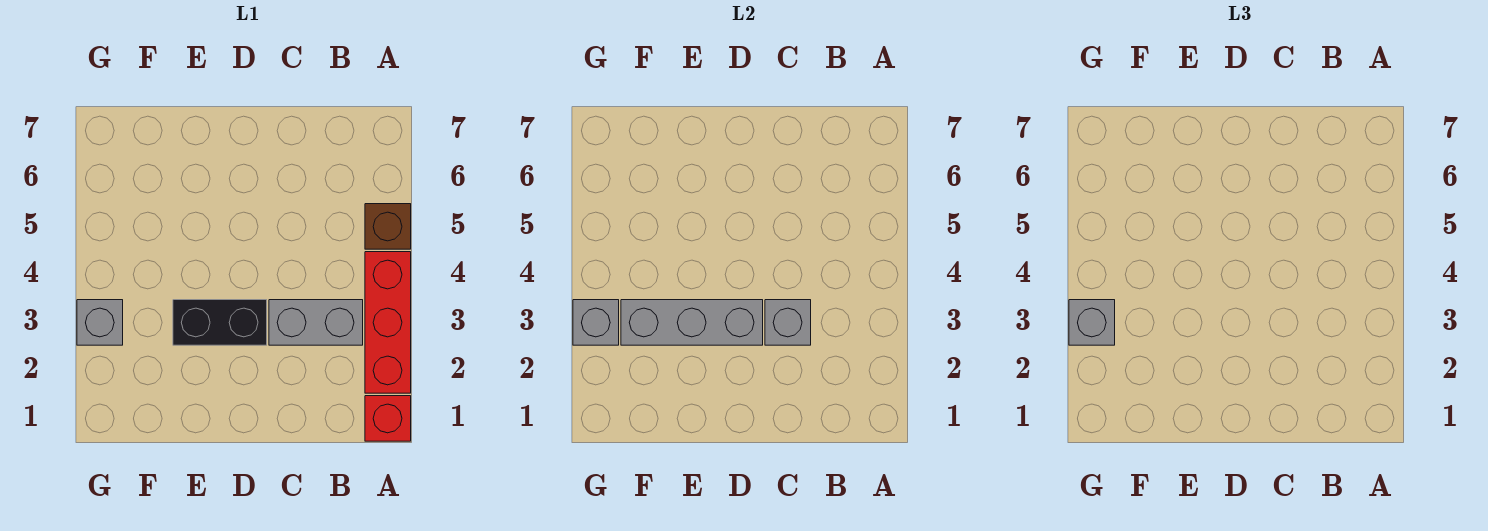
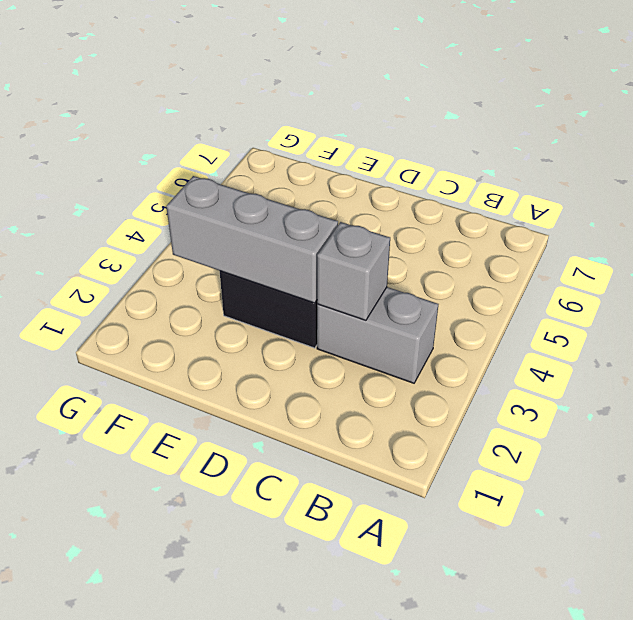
none -> red brick A1 level 1
none -> red brick A2:A4 level 1

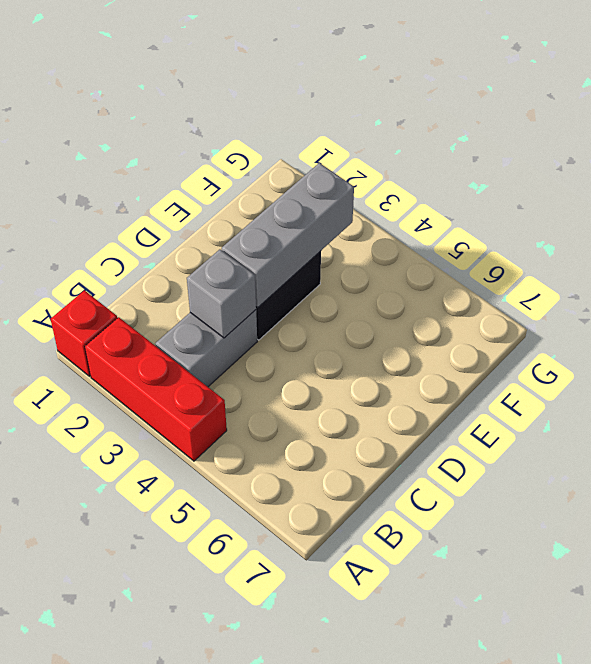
none -> brown brick A5 level 1
none -> grey brick G3 level 1

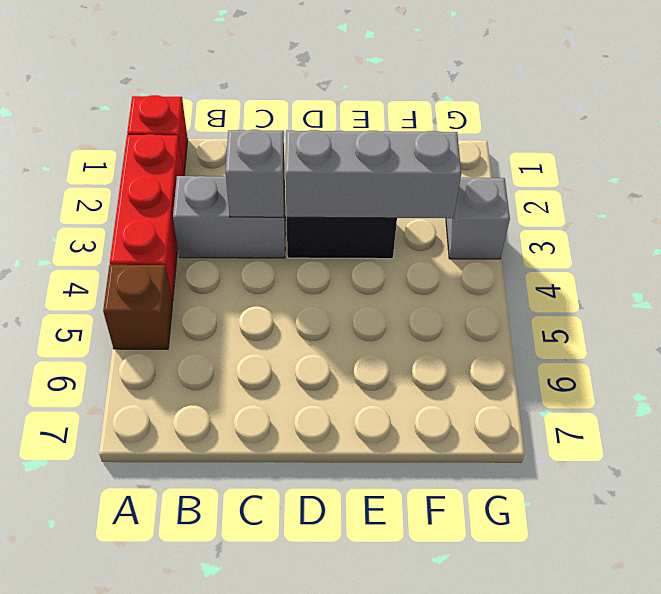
none -> grey brick G3 level 2
none -> grey brick G3 level 3

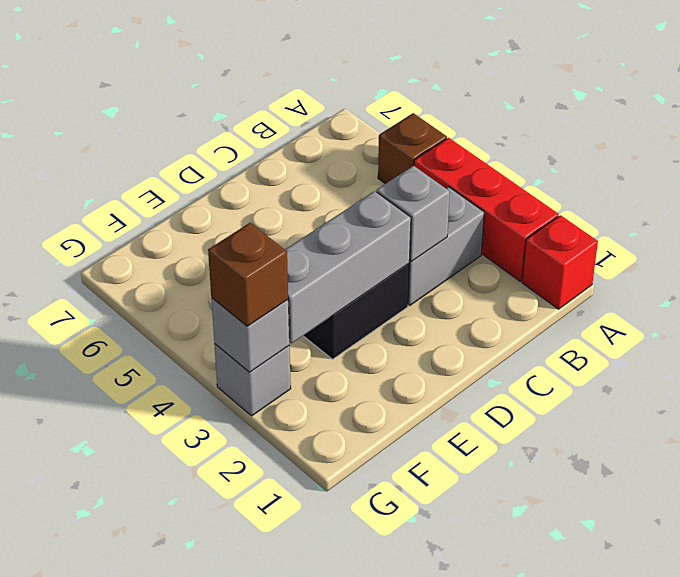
brown brick G3 level 3 -> grey brick G3 level 3

